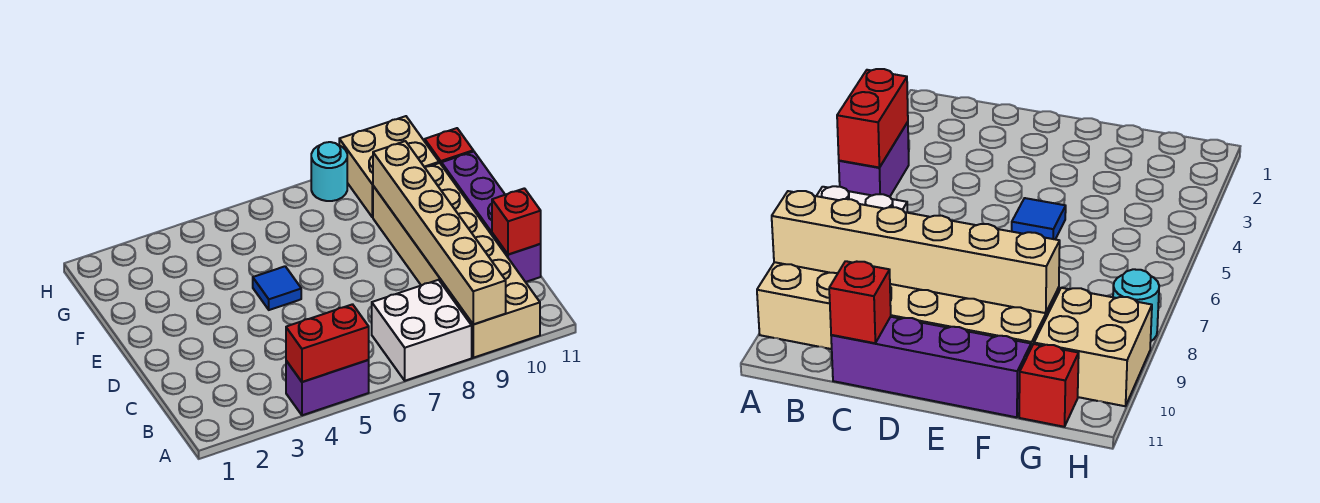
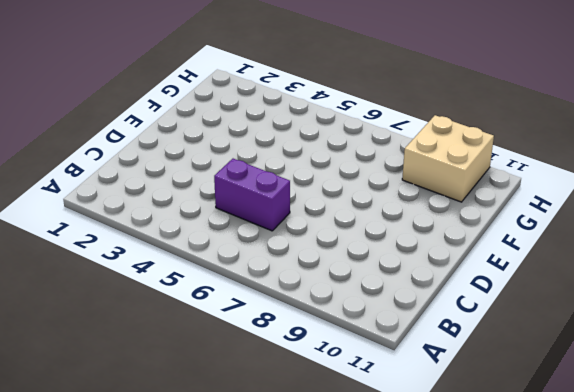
purple brick C5:C6 level 1 -> purple brick A4:A5 level 1
none -> white brick A7:B8 level 1
none -> tan brick A9:F10 level 1

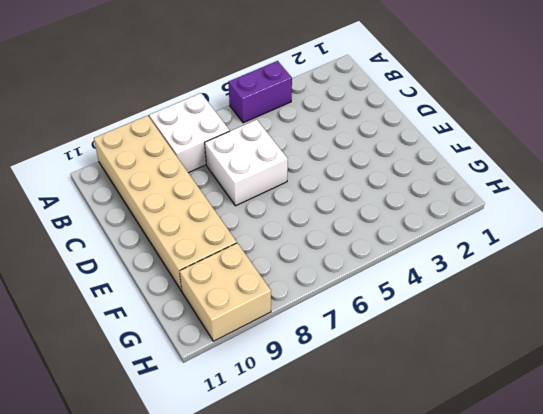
white brick C6:D7 level 1 -> none
none -> purple brick C11:F11 level 1
none -> blue tile E5 level 1

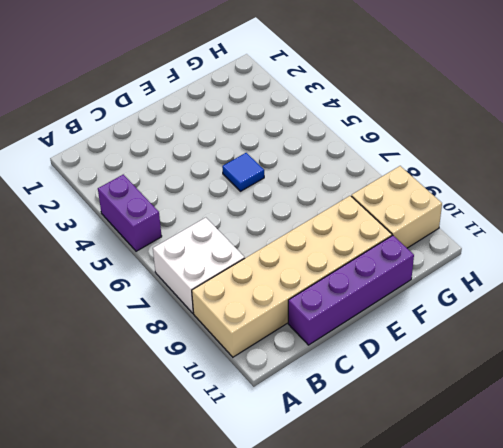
none -> red brick G11 level 1
none -> cyan round brick H8 level 1

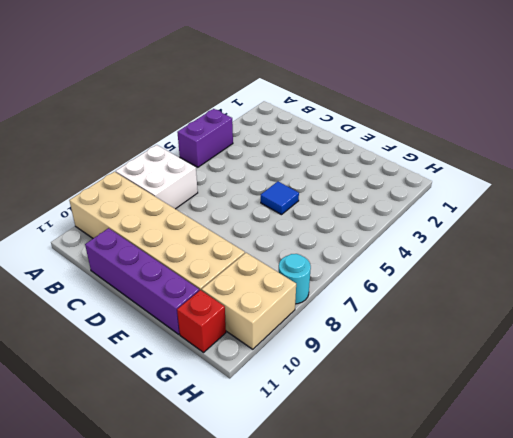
none -> red brick A4:A5 level 2
none -> tan brick A9:F9 level 2

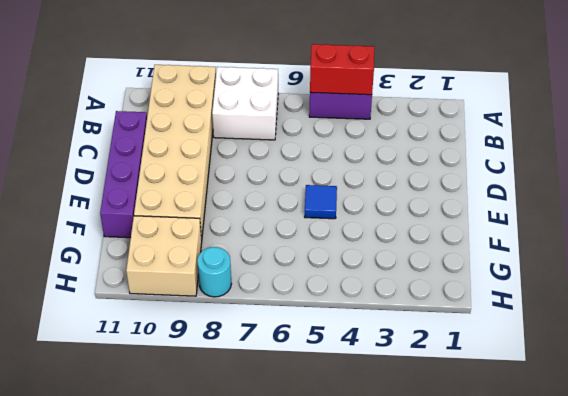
none -> red brick G11 level 1
none -> tan brick A9:F9 level 2

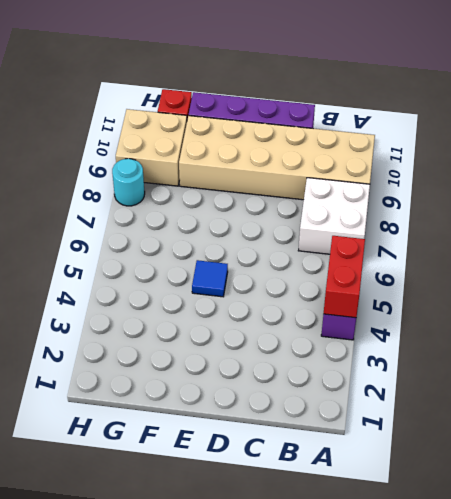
none -> tan brick A9:F9 level 2
none -> red brick C11 level 2

